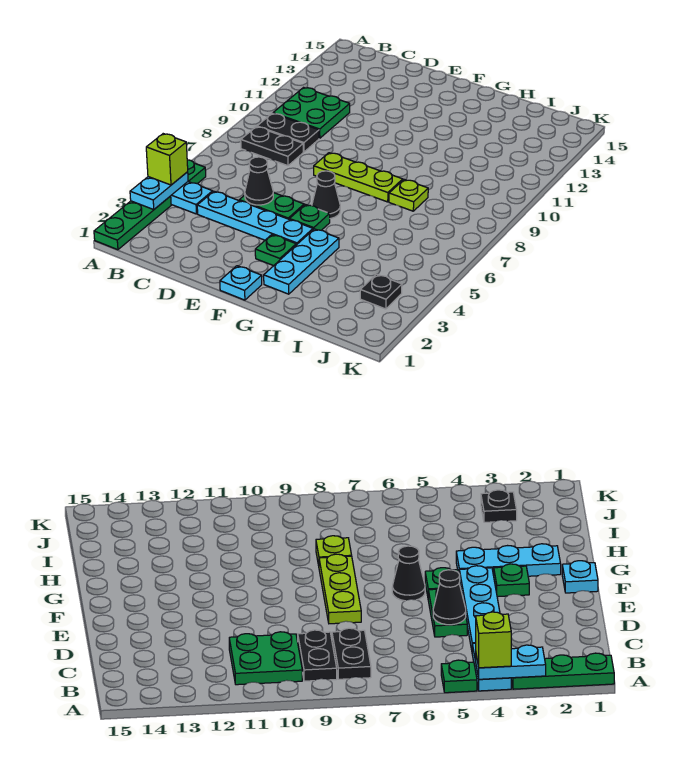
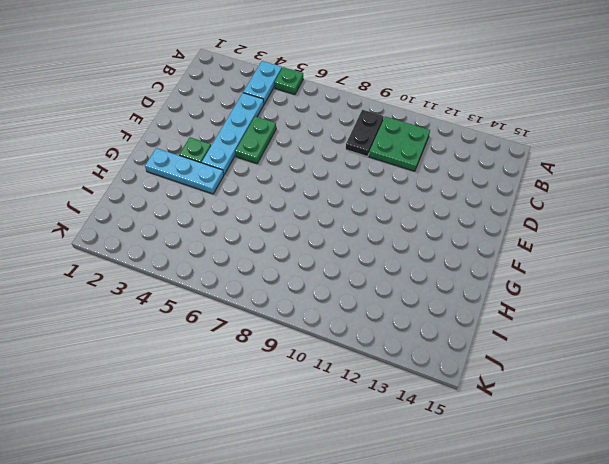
none -> green plate A1:A3 level 1
none -> black plate B8:C8 level 1
none -> lime plate E8:G8 level 1

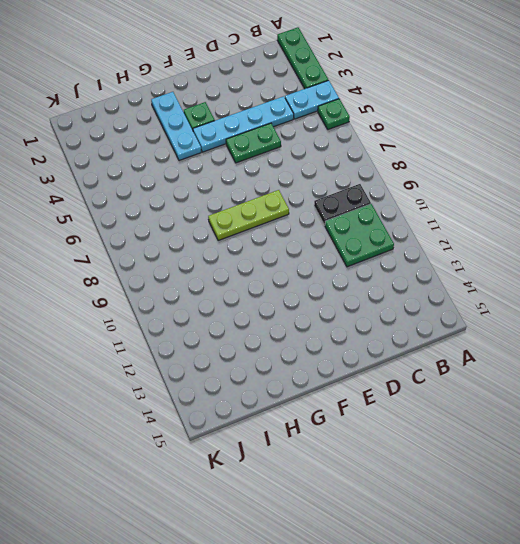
none -> black plate B8:C8 level 1
none -> cyan plate F1 level 1
none -> green plate F5 level 1

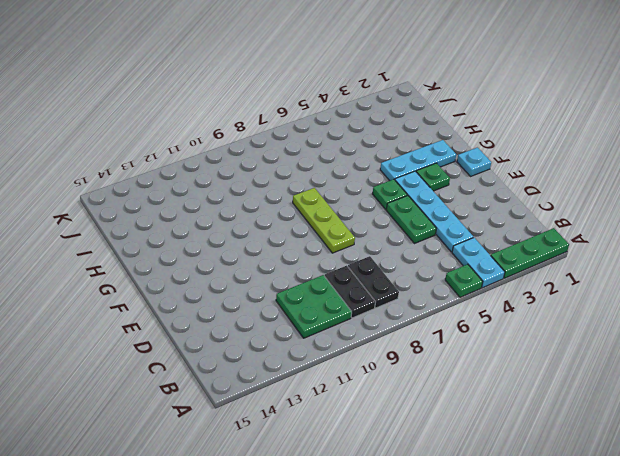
none -> black cone F6 level 1
none -> lime plate H8 level 1
none -> black plate J3 level 1

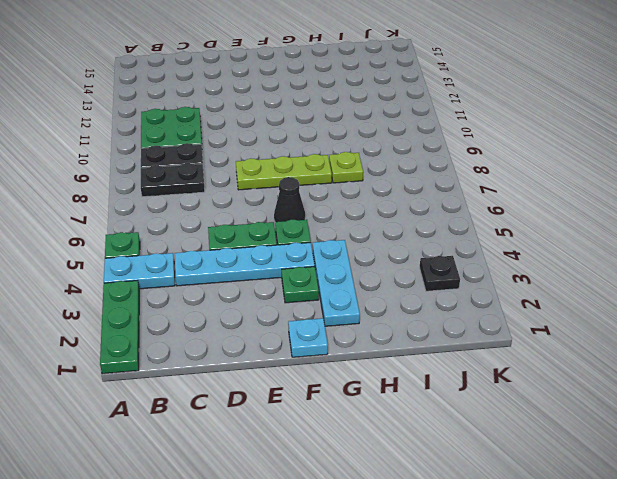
none -> cyan plate A3:A4 level 2
none -> black cone D5 level 2
none -> lime brick A4 level 3

